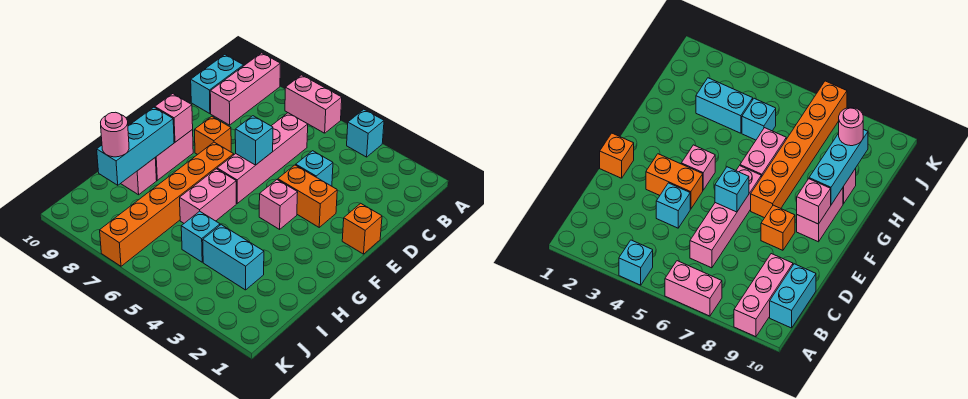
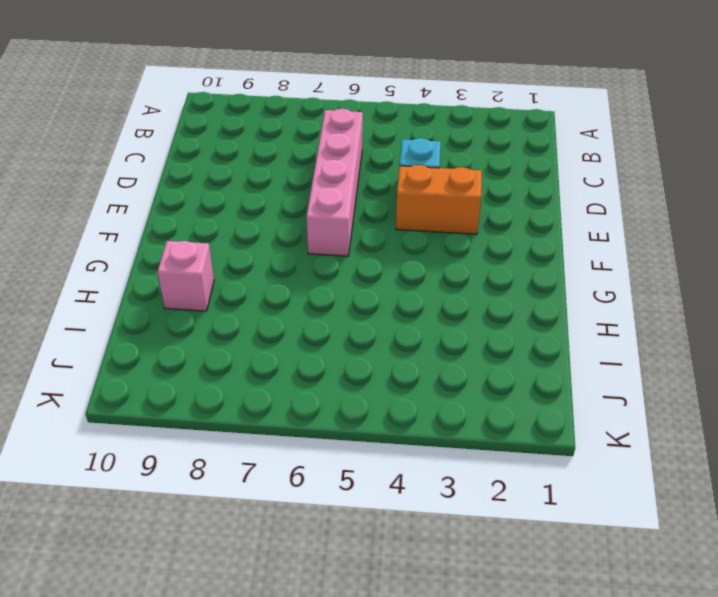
none -> cyan brick A4 level 1
none -> pink brick A6:A7 level 1
none -> pink brick A9:C9 level 1

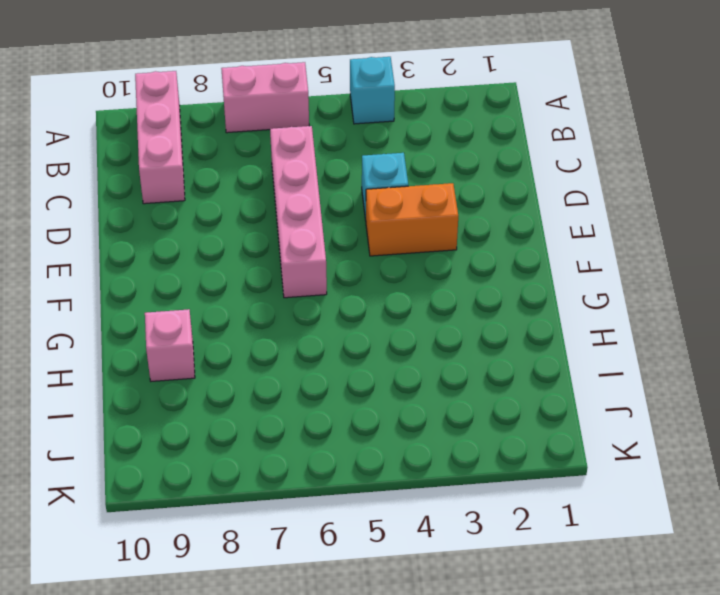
none -> cyan brick B10:C10 level 1
none -> orange brick E1 level 1
none -> orange brick E8 level 1

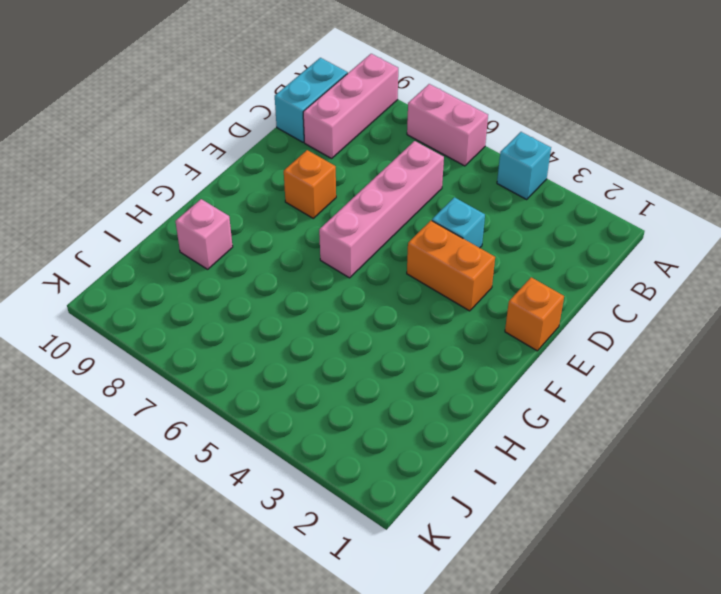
none -> pink brick F4 level 1
none -> orange brick F7:K7 level 1
none -> pink brick F9:G9 level 1

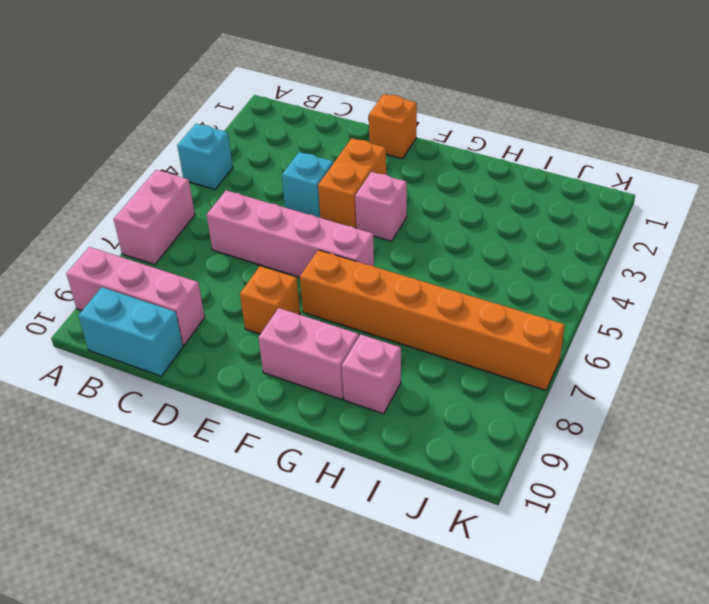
none -> pink brick G6:H6 level 1
none -> cyan brick I3:I4 level 1
none -> cyan brick I5 level 1

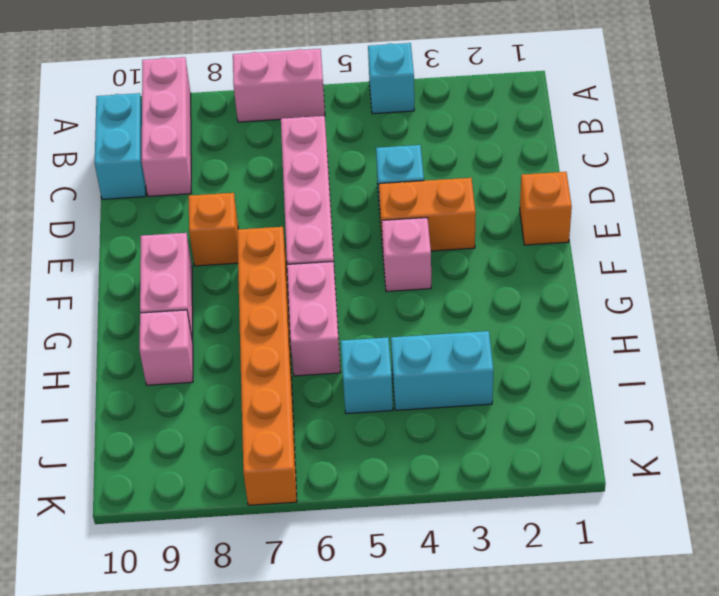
none -> cyan brick E6 level 2
none -> pink brick F9 level 2
none -> cyan brick G9:I9 level 2

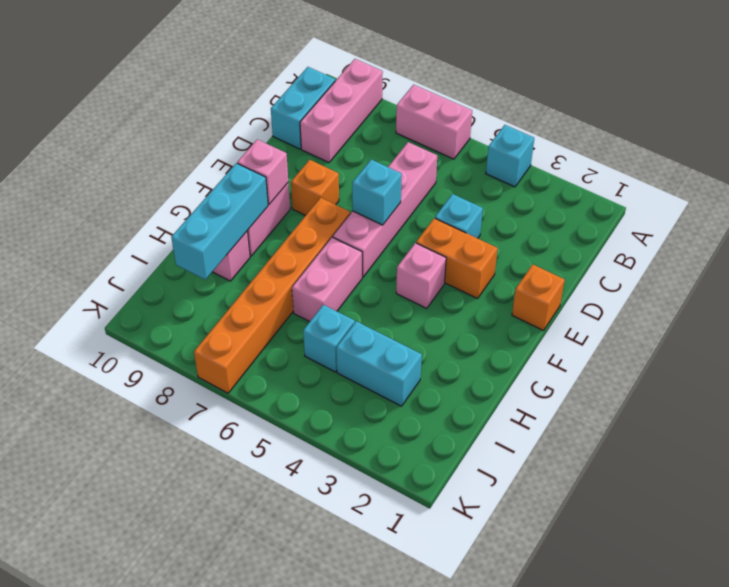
none -> pink round brick I9 level 3

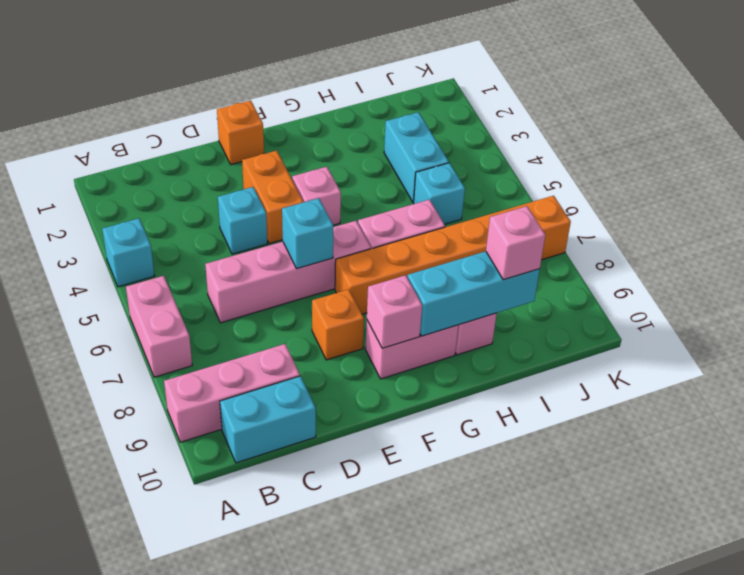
pink brick I9 level 3 -> pink round brick I9 level 3

